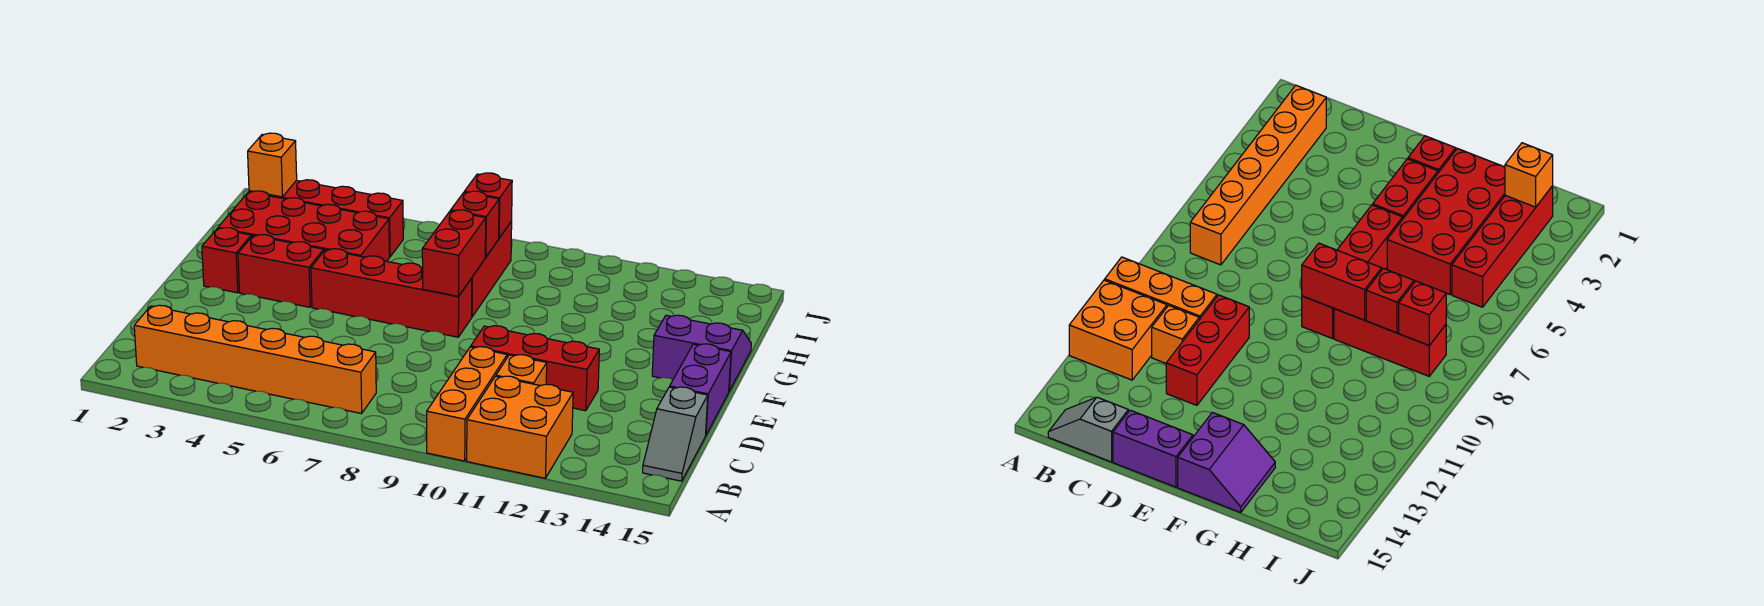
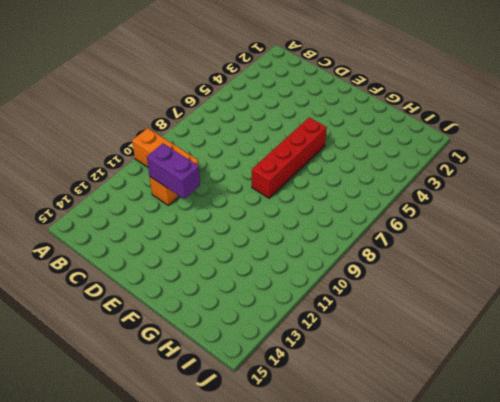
purple brick C11:D11 level 2 -> purple brick D15:E15 level 1
none -> orange brick A11:B12 level 1
none -> orange brick B2:B7 level 1
none -> grey slope B15:C15 level 1 top C

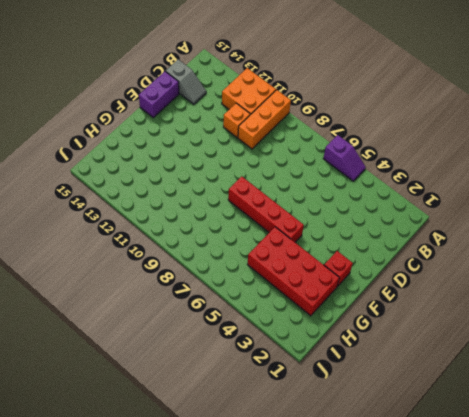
purple slope A5:A6 level 1 top 6 -> none
grey slope C14:C15 level 1 top 15 -> grey slope B15:C15 level 1 top C
none -> orange brick B2:B7 level 1
none -> red brick D10:D12 level 1
none -> red brick F3:F4 level 1

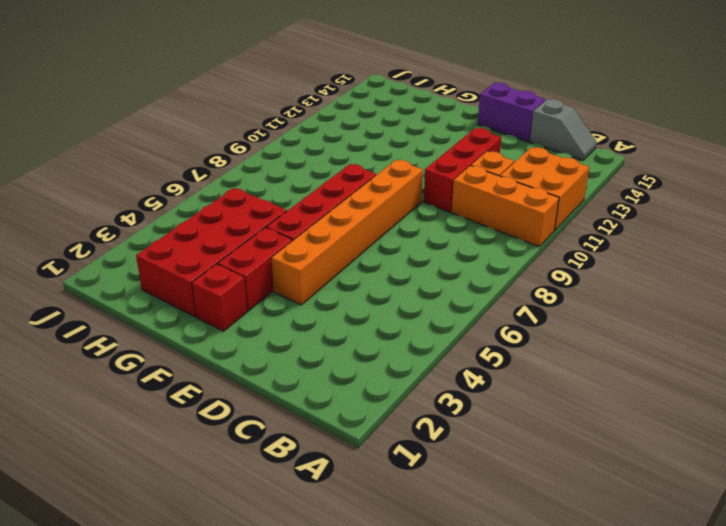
orange brick E4:E9 level 1 -> orange brick B2:B7 level 1
none -> purple slope F14:G15 level 1 top F
none -> red brick G8:I8 level 1
none -> red brick I2:I5 level 1

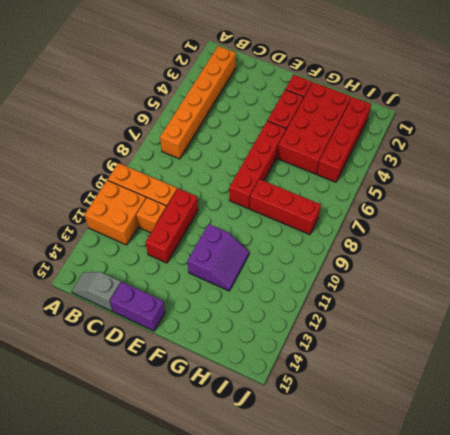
purple slope F11:G12 level 1 top F -> purple slope F14:G15 level 1 top F
none -> red brick F8:G8 level 2
none -> red brick H8 level 2
none -> orange brick I2 level 2

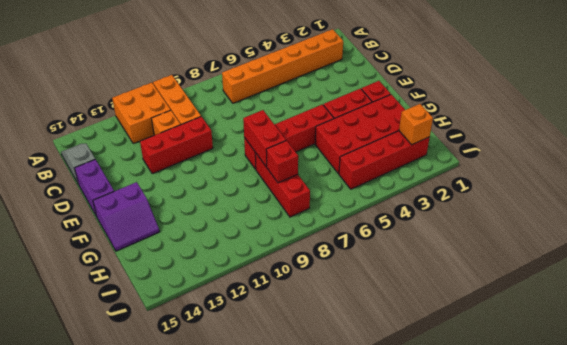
none -> red brick I8 level 2

